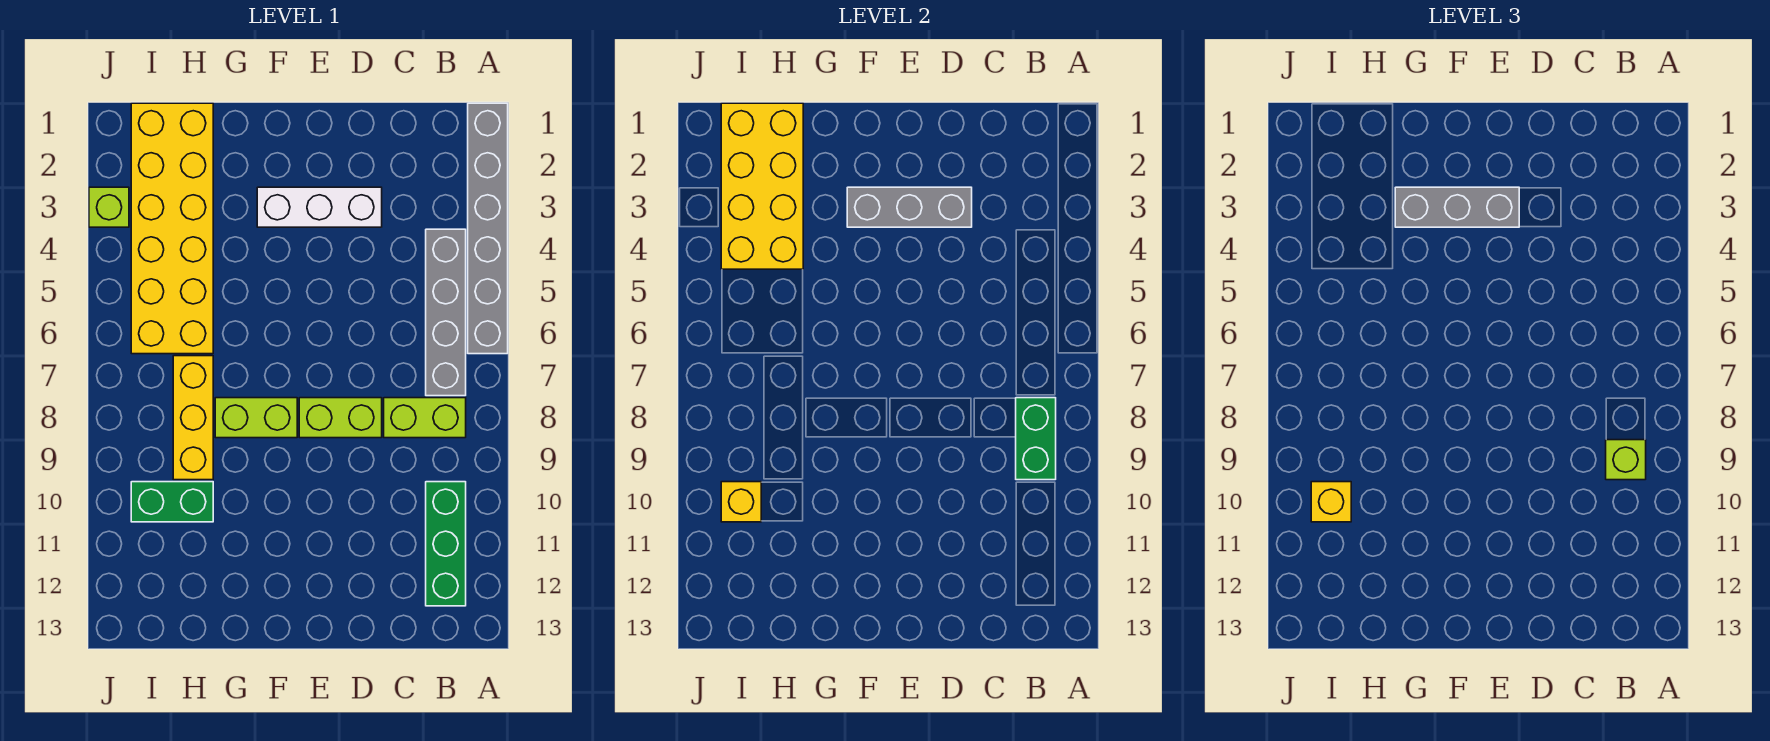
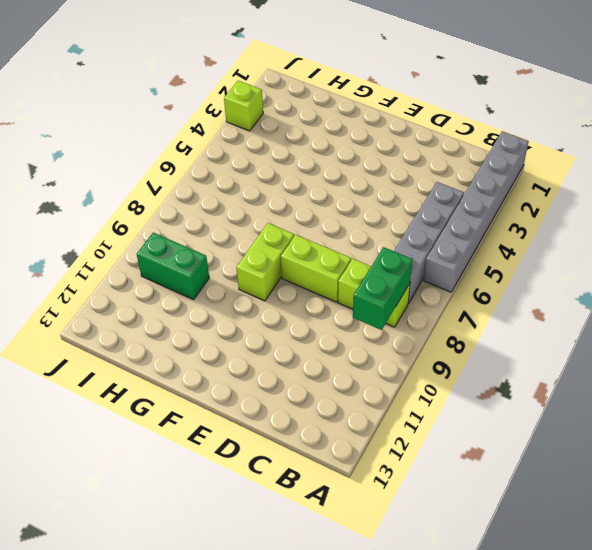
lime brick F8:F9 level 1 -> lime brick F8:G8 level 1
none -> green brick B10:B12 level 1
none -> white brick D3:F3 level 1
none -> yellow brick H1:I6 level 1

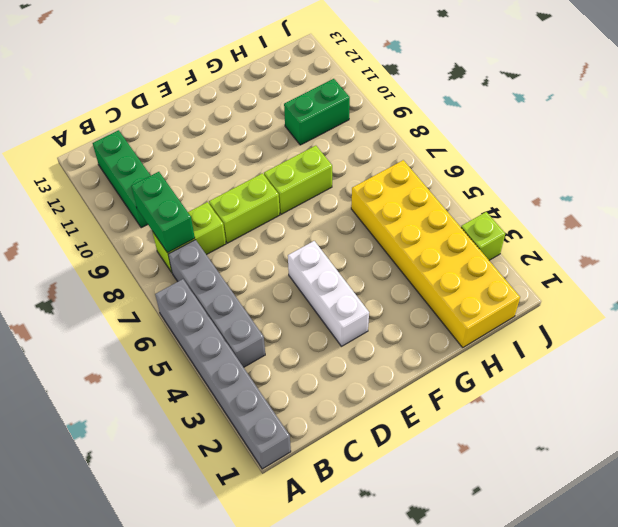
white brick E3:E5 level 1 -> white brick D3:F3 level 1
none -> yellow brick H7:H9 level 1
none -> grey brick D3:F3 level 2
none -> yellow brick H1:I4 level 2

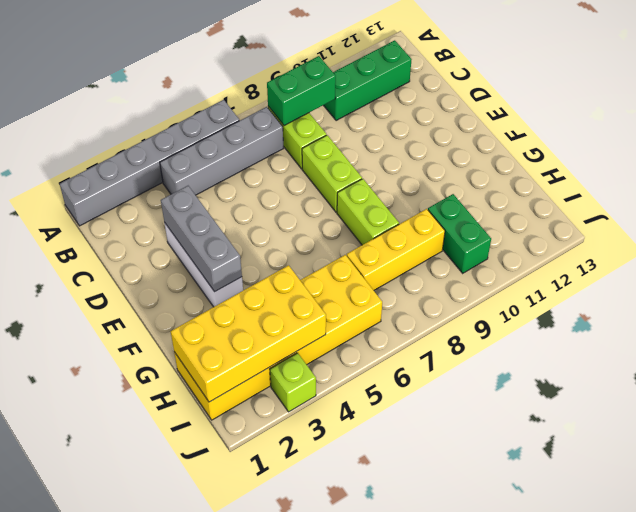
none -> yellow brick I10 level 2
none -> lime brick B9 level 3
none -> grey brick E3:G3 level 3

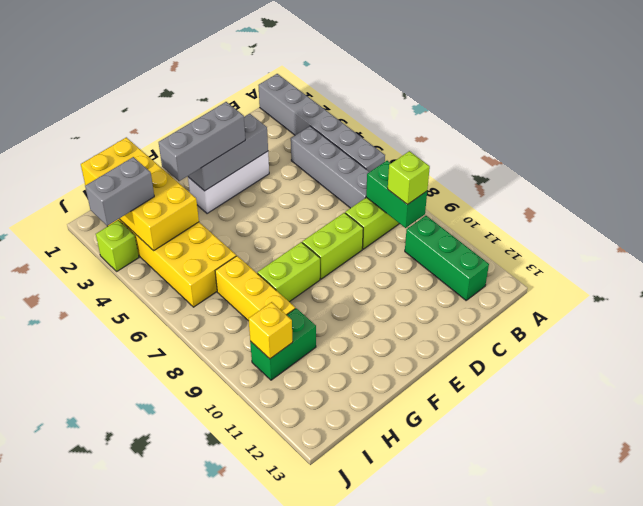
grey brick I3:J3 level 3 -> none
none -> yellow brick I10 level 3

